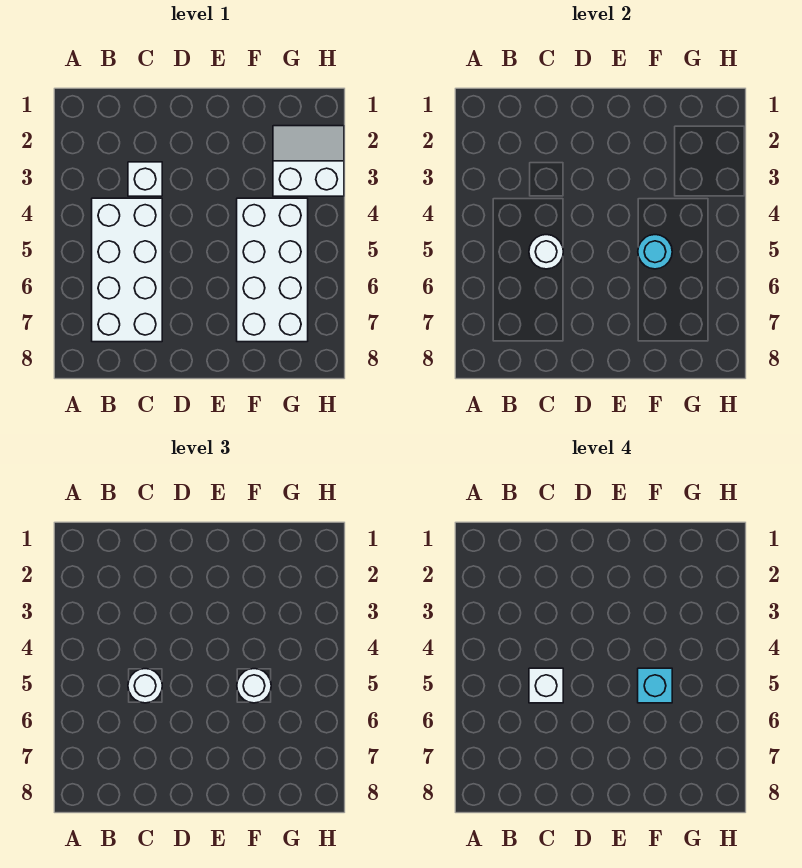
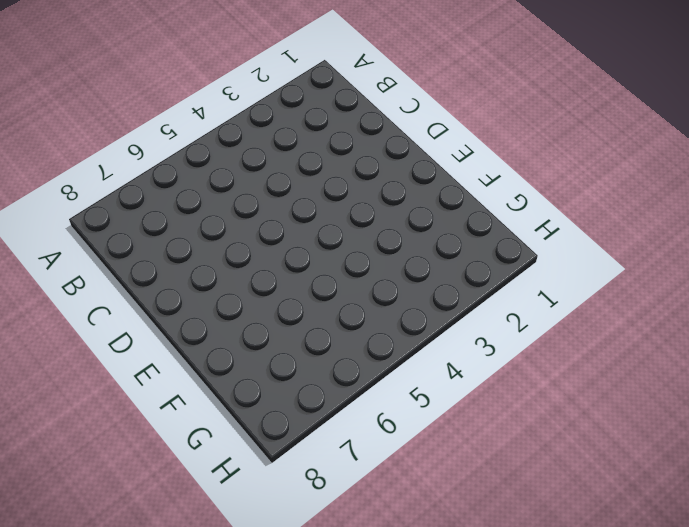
none -> white brick B4:C7 level 1
none -> white brick C3 level 1

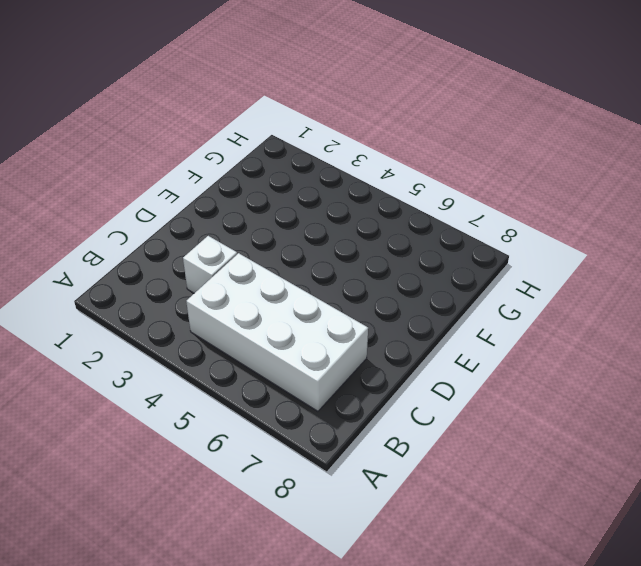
none -> white brick F4:G7 level 1
none -> white slope G2:H3 level 1 top 3

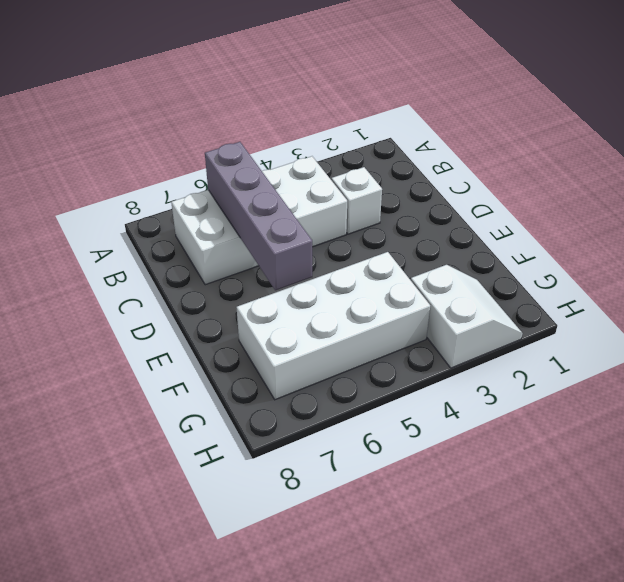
grey brick B6:E6 level 2 -> none
none -> white round brick C5 level 2
none -> cyan round brick F5 level 2

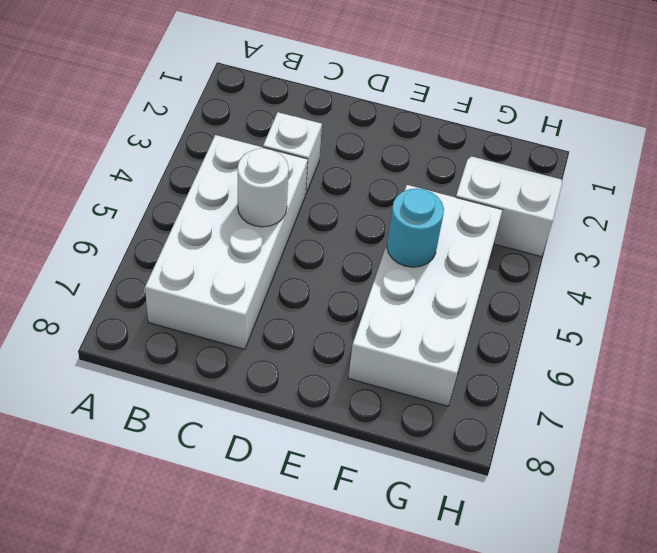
none -> white round brick C5 level 3
none -> white round brick F5 level 3

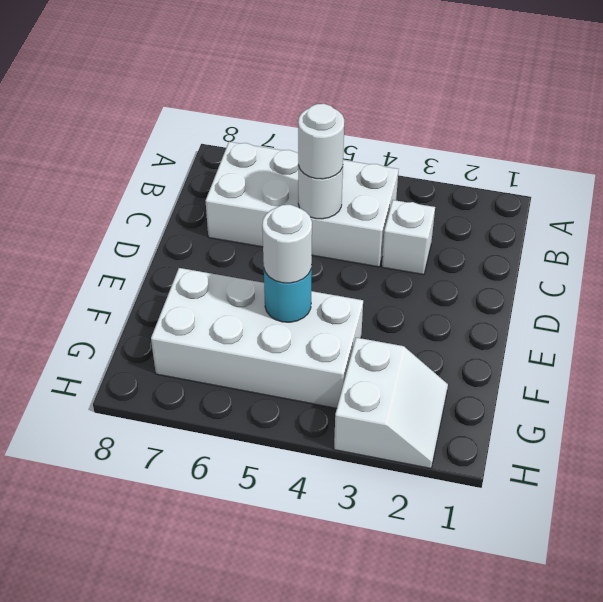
none -> white brick C5 level 4
none -> cyan brick F5 level 4

